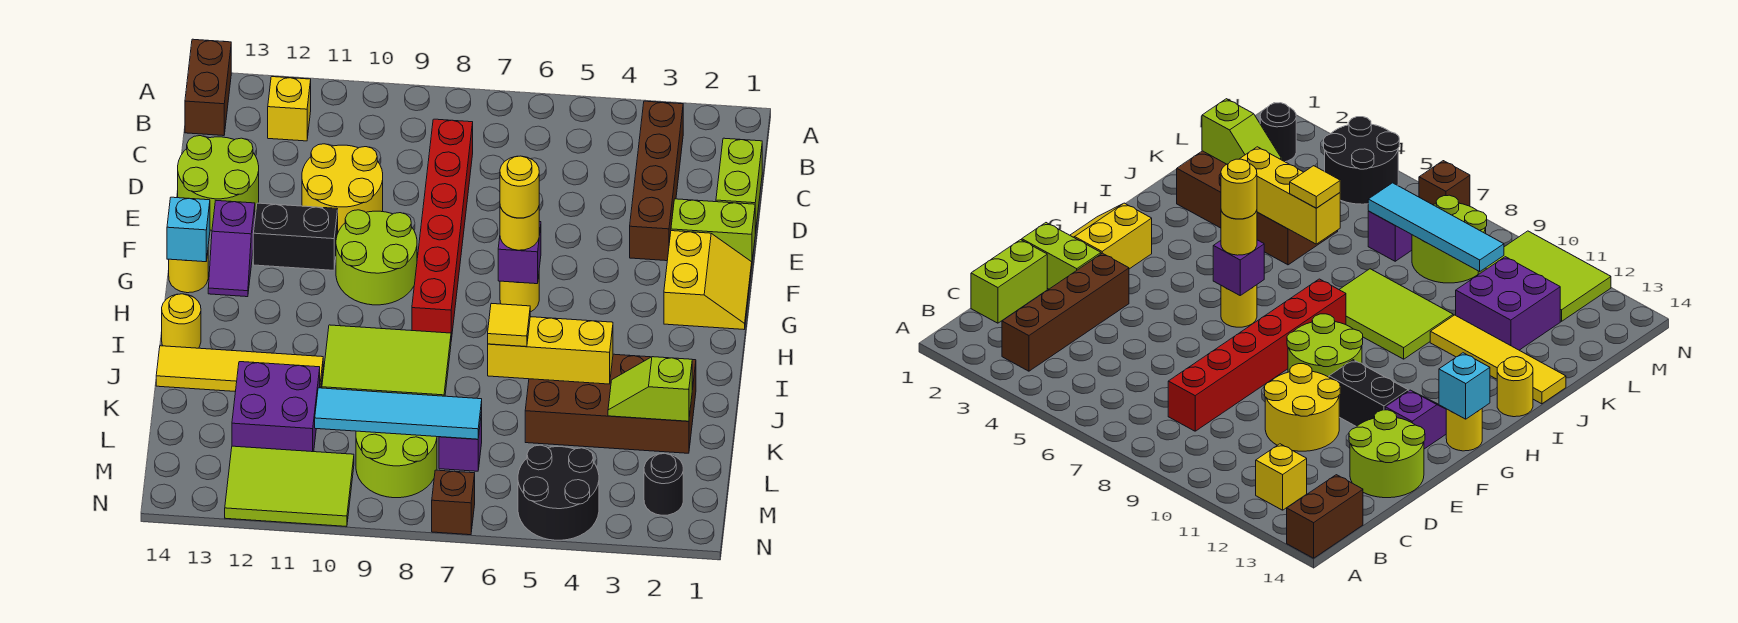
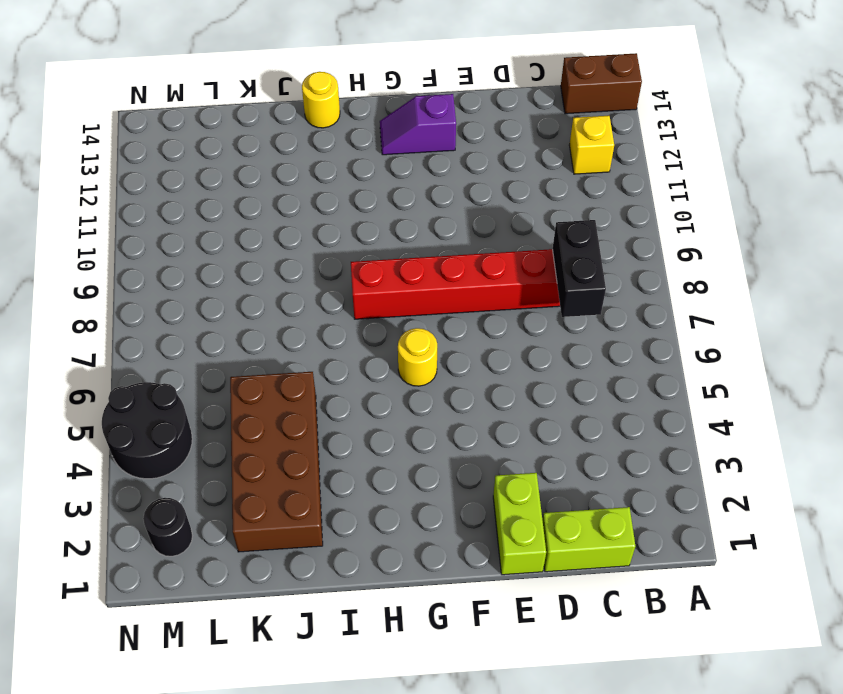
black brick C7:C8 level 2 -> black brick F11:F12 level 1
none -> brown brick B3:E3 level 1
none -> yellow round brick D10:E11 level 1
none -> lime round brick D13:E14 level 1
none -> yellow slope F1:G2 level 1 top 2

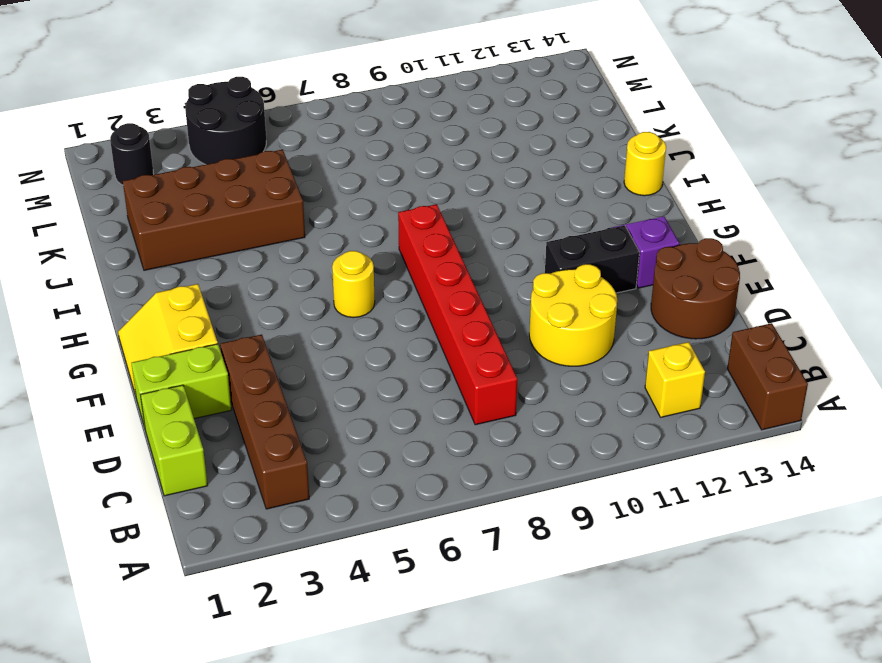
brown round brick D13:E14 level 1 -> lime round brick D13:E14 level 1
none -> lime round brick F9:G10 level 1
none -> yellow round brick G14 level 1
none -> lime tile I8:J10 level 1
none -> yellow tile J11:J14 level 1

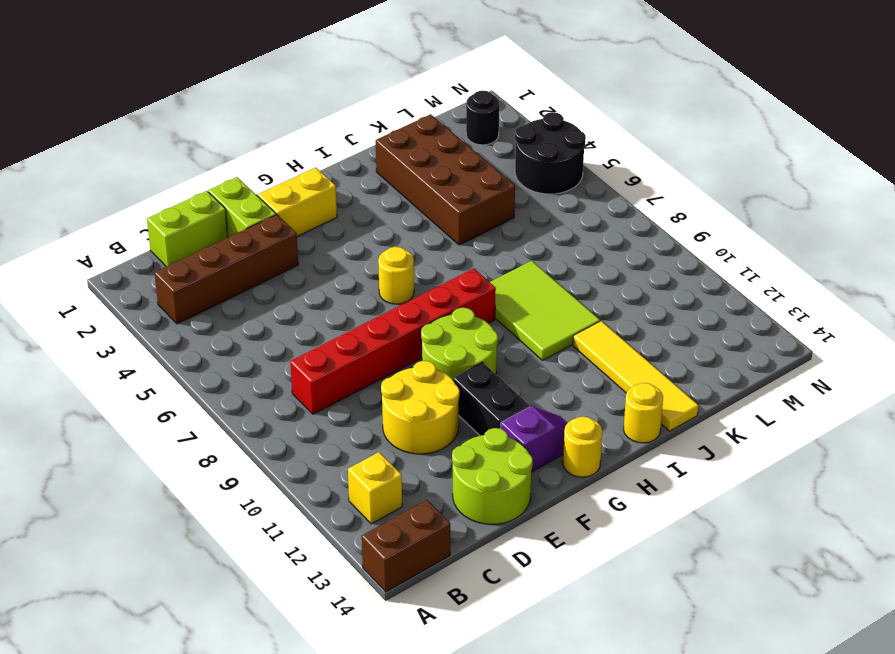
none -> purple brick K11:L12 level 1
none -> purple brick L7 level 1
none -> lime round brick L8:M9 level 1
none -> lime tile M10:N12 level 1

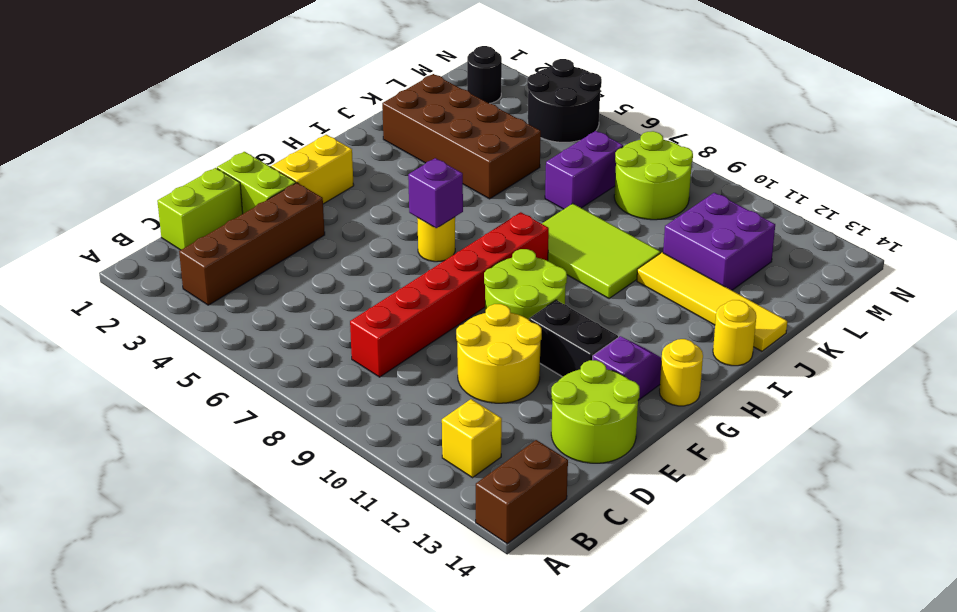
purple brick K7:L7 level 1 -> purple brick L7 level 1
none -> lime tile M10:N12 level 1
none -> brown brick N7 level 1
none -> cyan brick G14 level 2
none -> yellow brick J4:J6 level 2

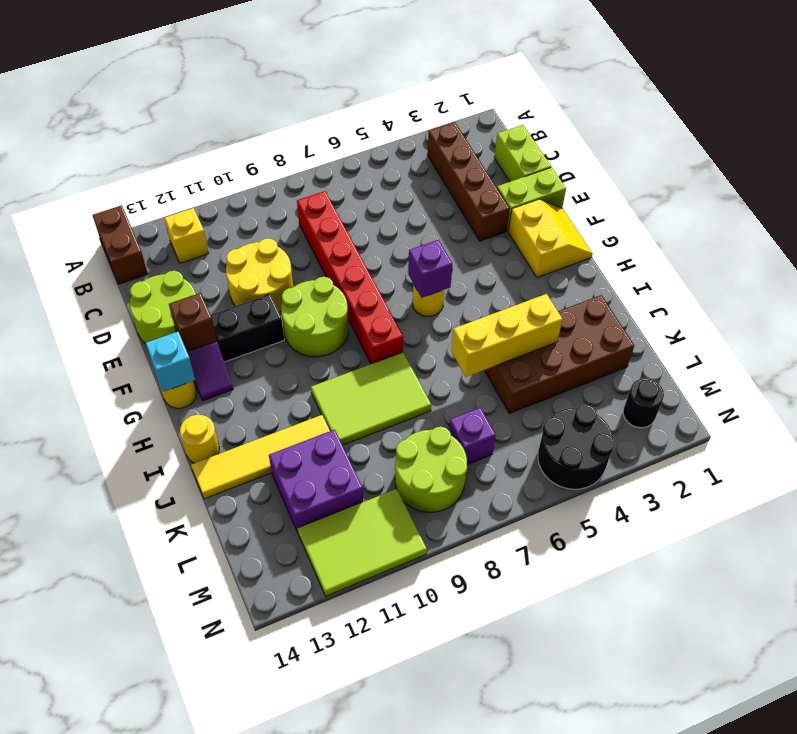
brown brick F13 level 2 -> brown brick N7 level 1
none -> lime slope K2:K3 level 2 top 2
none -> cyan tile L7:L10 level 2
none -> yellow round brick G6 level 3
none -> yellow tile J6 level 3

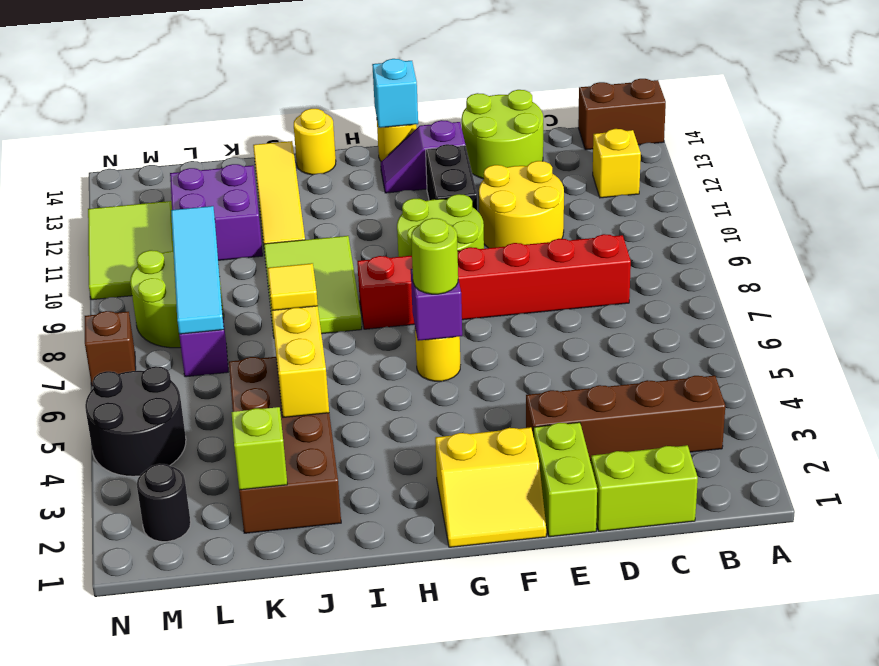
lime round brick G6 level 3 -> yellow round brick G6 level 3
none -> yellow round brick G6 level 4

